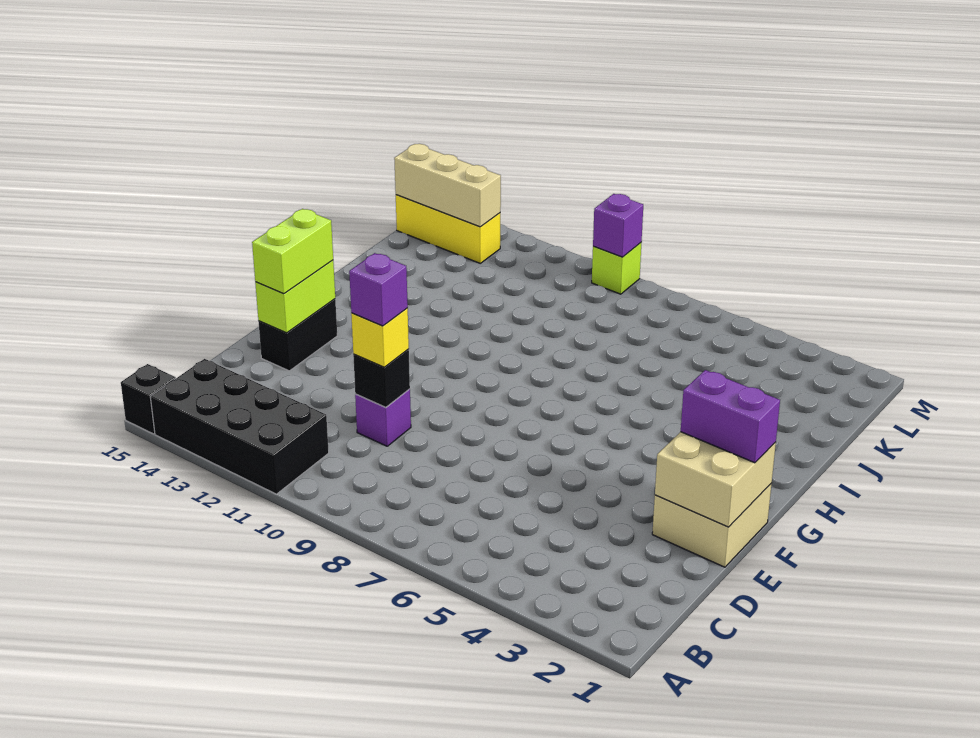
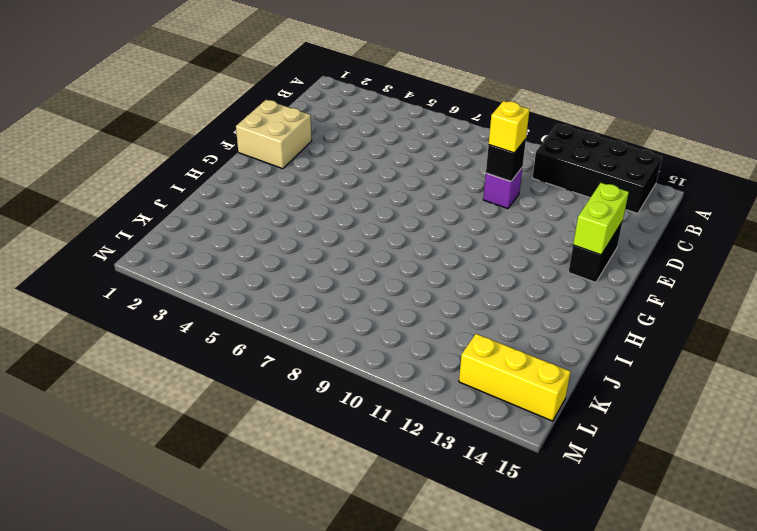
none -> black brick A15 level 1
none -> lime brick M9 level 1
none -> tan brick E1:F2 level 2

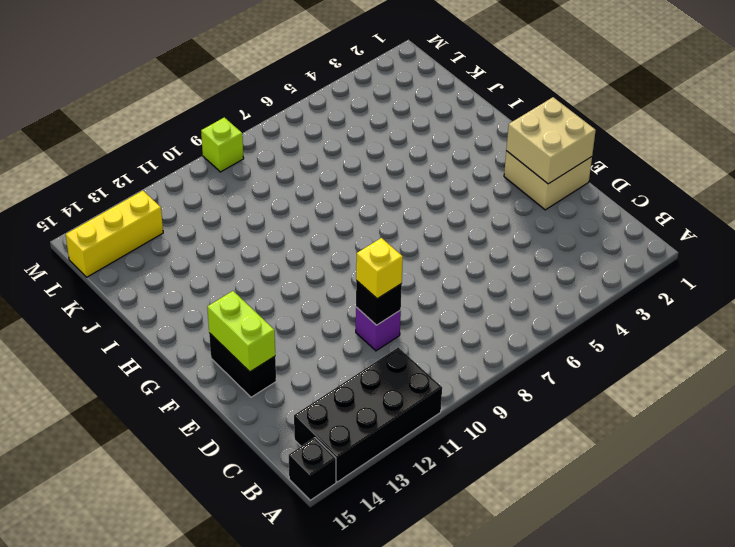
none -> tan brick L13:L15 level 2
none -> purple brick M9 level 2
none -> lime brick E14:F14 level 3

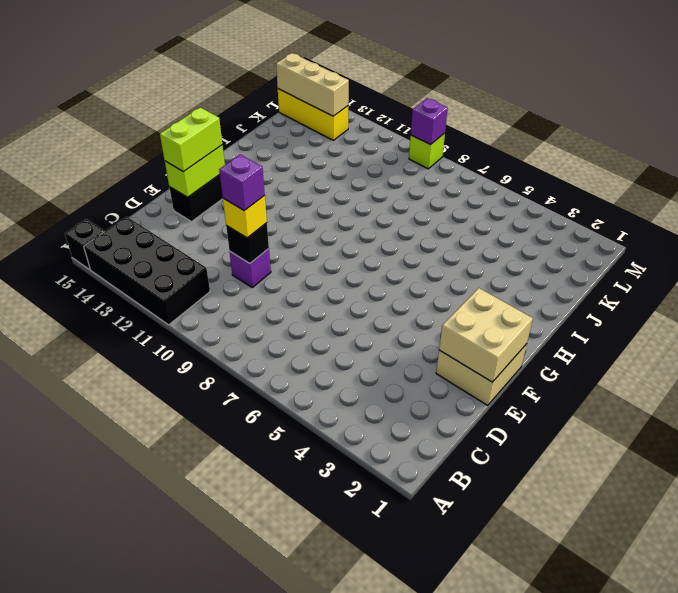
none -> purple brick F1:F2 level 3

